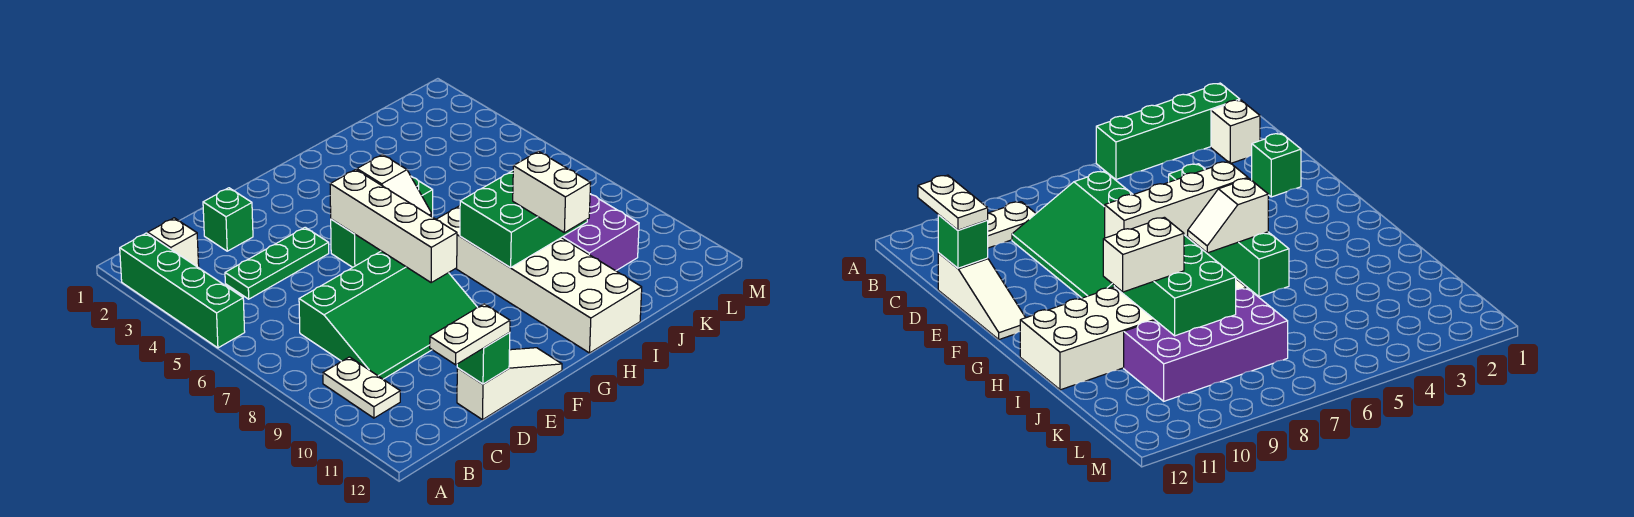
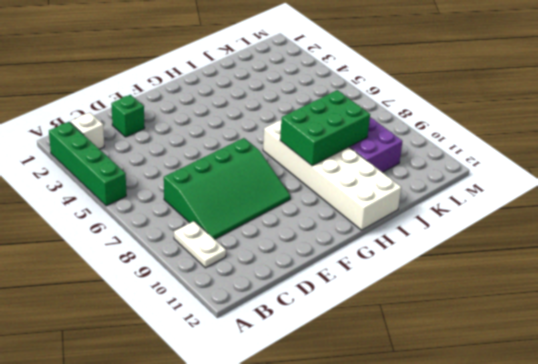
none -> green plate C4:E4 level 1
none -> white slope D12:F12 level 1 top D
none -> green brick F5:H5 level 1

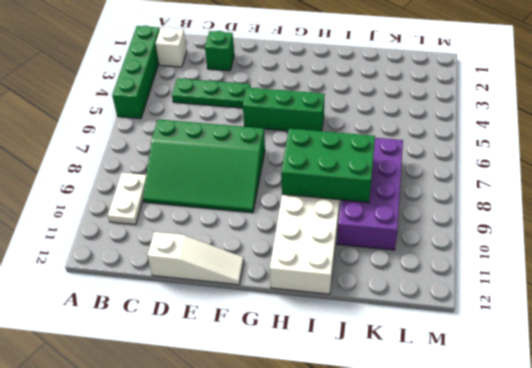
none -> green brick D12 level 2
none -> white brick F5:F8 level 2
none -> white slope G5:G6 level 2 top 5

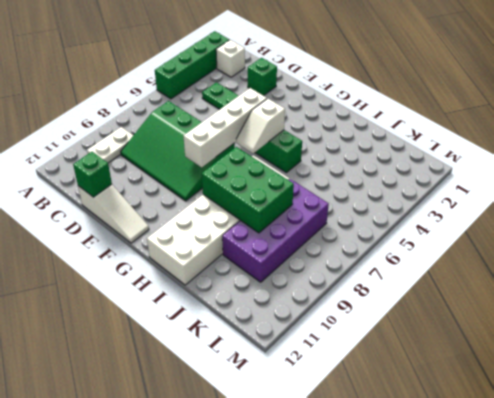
none -> white plate C12:D12 level 3
none -> white brick I9:I10 level 3

